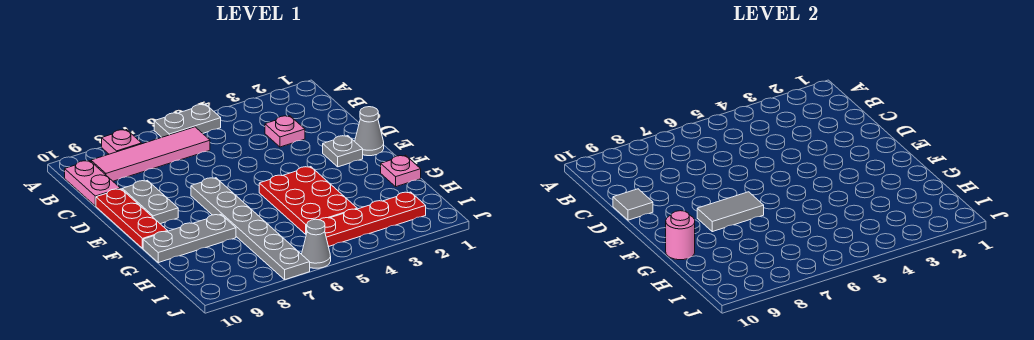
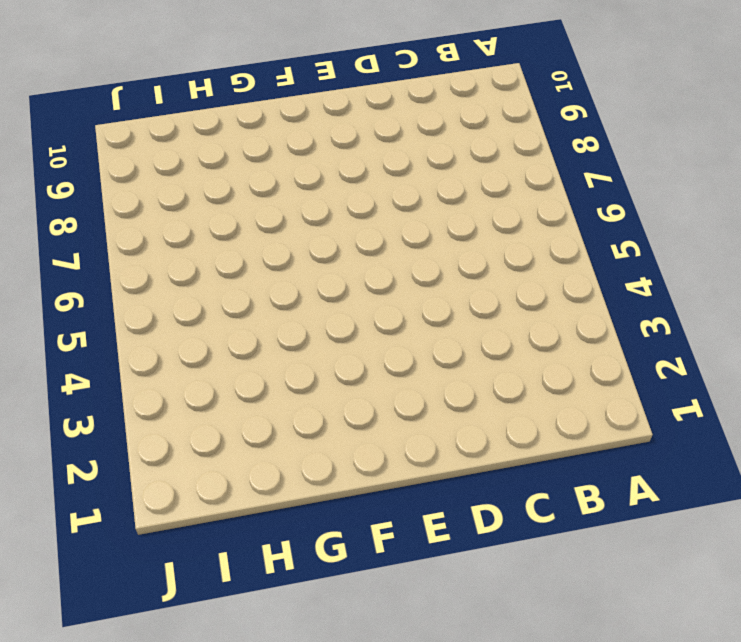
none -> grey plate A5:A6 level 1
none -> pink plate A8 level 1
none -> pink tile B6:B9 level 1

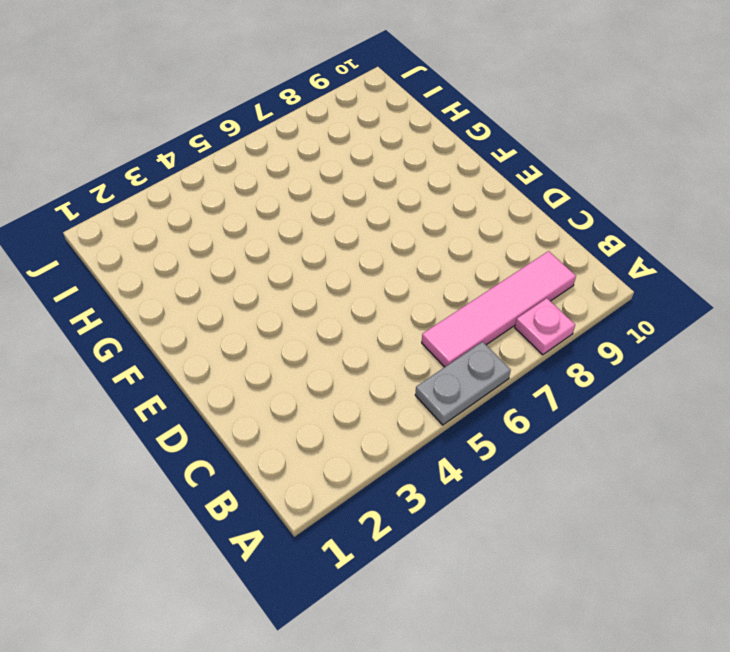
none -> pink plate B10:C10 level 1
none -> pink plate C3 level 1
none -> grey plate D9:E9 level 1

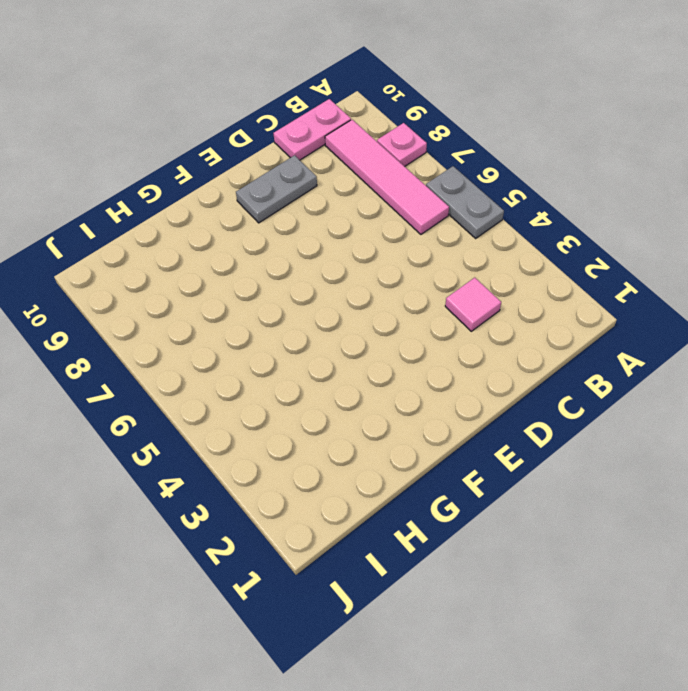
pink tile C3 level 1 -> pink plate C3 level 1
none -> red plate D10:F10 level 1
none -> grey cone E1 level 1
none -> grey plate E2 level 1

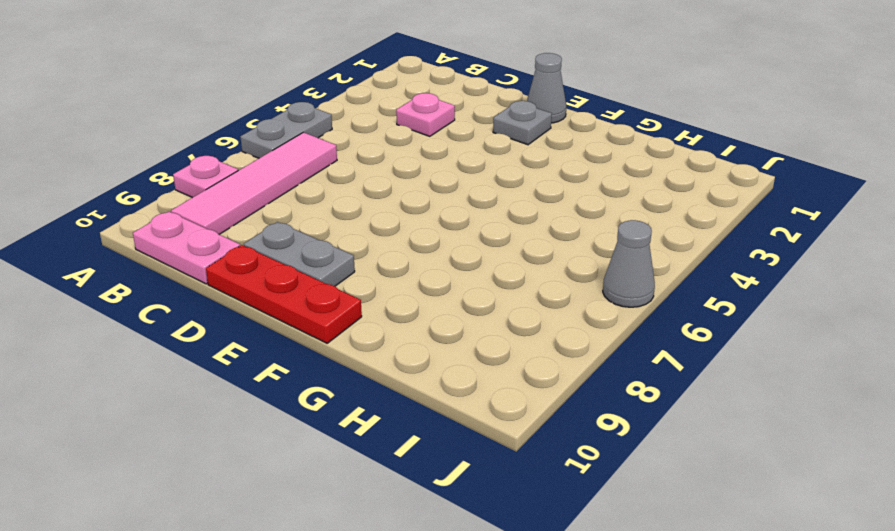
none -> grey plate E7:J7 level 1
none -> red plate F4:H5 level 1
none -> pink plate G1 level 1

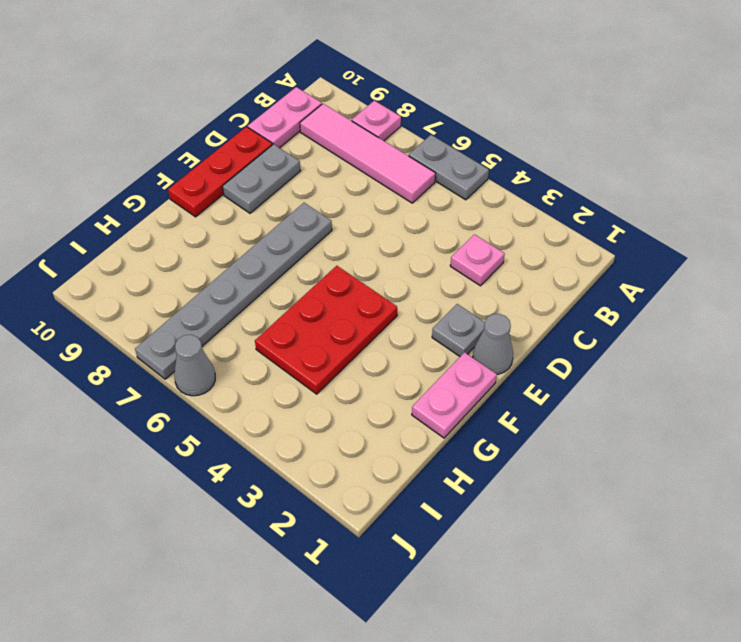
pink plate F1:G1 level 1 -> pink plate G1 level 1
none -> grey plate G8:G10 level 1
none -> red plate I2:I5 level 1
none -> grey tile D10 level 2

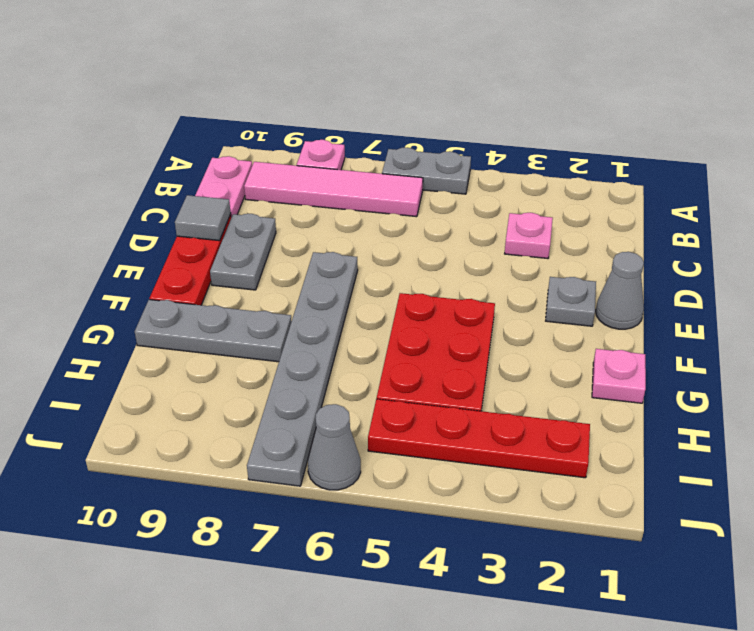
none -> grey tile F7:F8 level 2
none -> pink round brick G10 level 2

